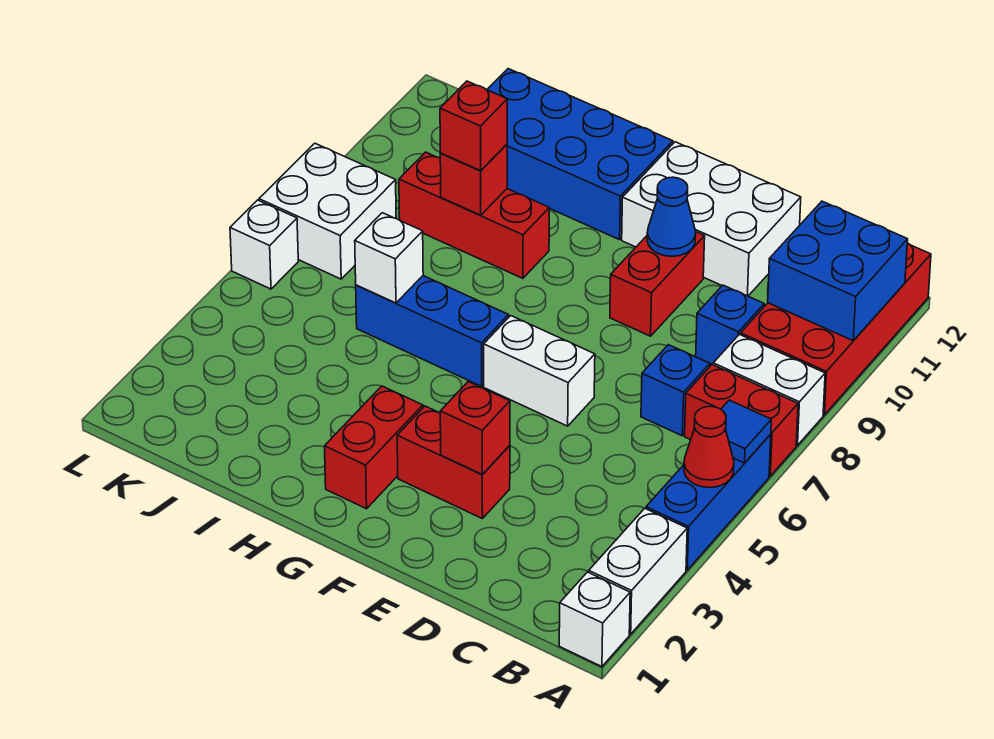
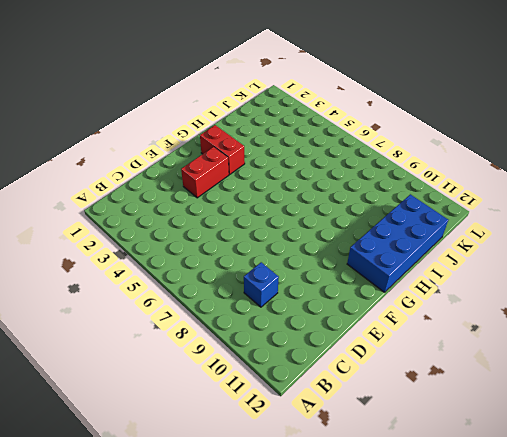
none -> white brick A1 level 1
none -> white brick A2:A3 level 1
none -> blue brick A4:A6 level 1

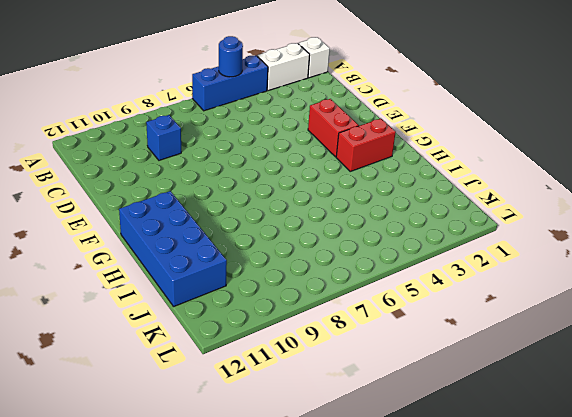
blue round brick A5 level 2 -> red cone A5 level 2
none -> red brick A7:B7 level 1
none -> white brick A8:B8 level 1
none -> red brick A9:B12 level 1

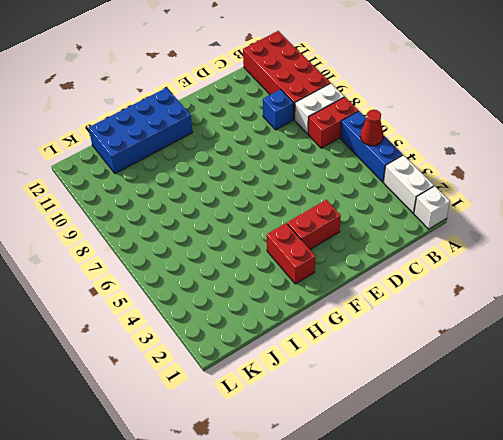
none -> blue brick C7 level 1
none -> white brick D11:F12 level 1
none -> white brick E6:F6 level 1

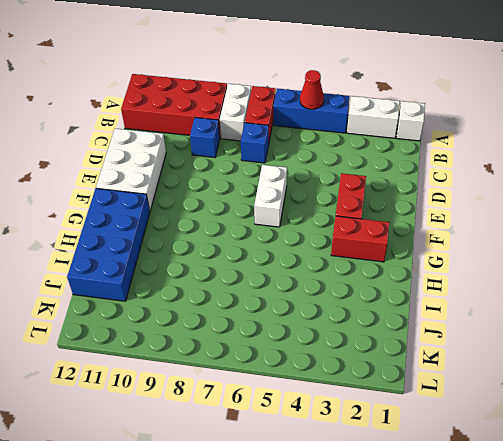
none -> red brick E9:E10 level 1
none -> blue brick G6:I6 level 1
none -> red brick H9:J9 level 1

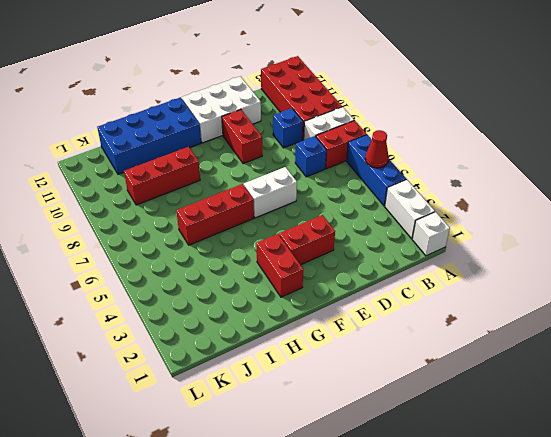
red brick G6:I6 level 1 -> blue brick G6:I6 level 1
none -> white brick K7:L8 level 1
none -> white brick L6 level 1
none -> blue tile A6 level 2

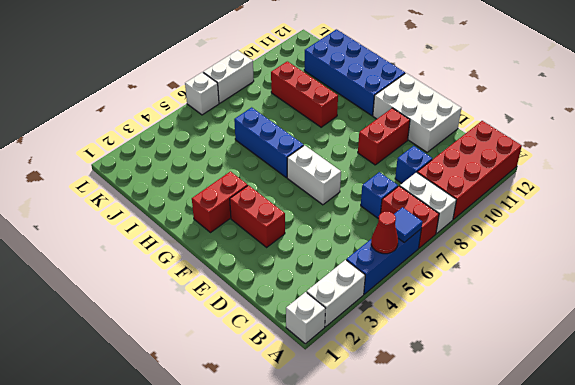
white brick L7:L8 level 1 -> white brick K7:L8 level 1
none -> blue brick A10:B11 level 2
none -> red brick E3 level 2
none -> blue cone E10 level 2

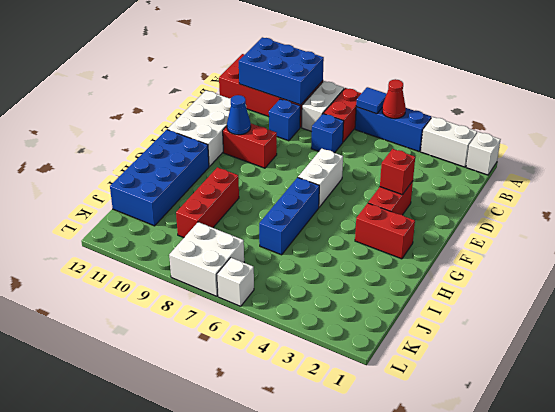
blue brick A9:B11 level 2 -> blue brick A10:B11 level 2
none -> white brick I6 level 2
none -> red brick I9 level 2
none -> red brick I9 level 3

